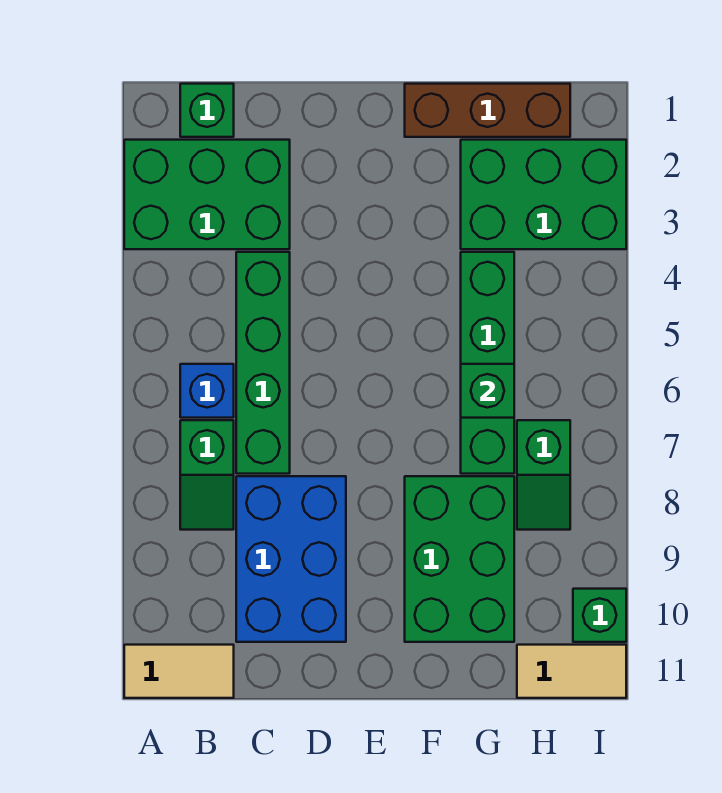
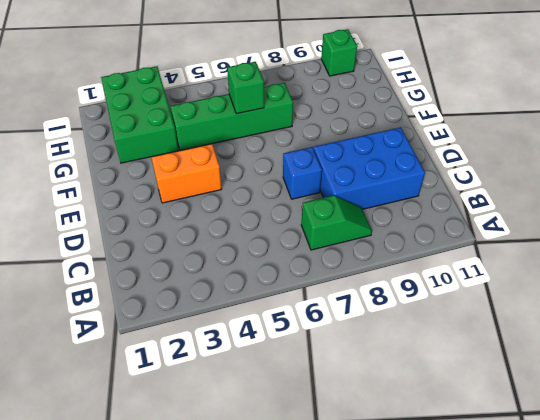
blue brick D7 level 1 -> blue brick B6 level 1
orange brick E3:E4 level 1 -> none
none -> green brick A2:C3 level 1
none -> tan tile A11:B11 level 1
none -> green brick B1 level 1

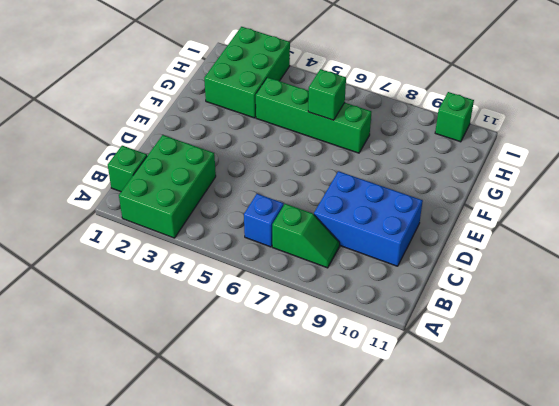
none -> tan tile A11:B11 level 1
none -> green brick C4:C7 level 1
none -> brown brick F1:H1 level 1

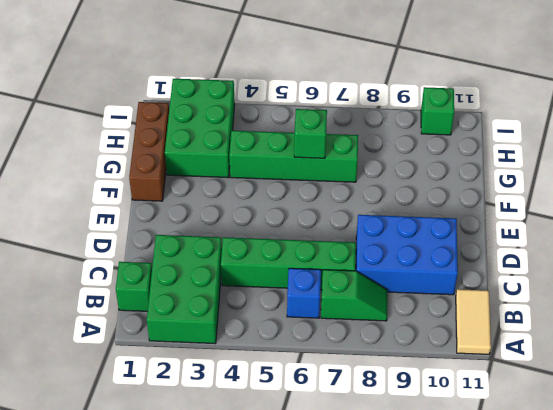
none -> green brick F8:G10 level 1
none -> green slope H7:H8 level 1 top 7
none -> tan tile H11:I11 level 1

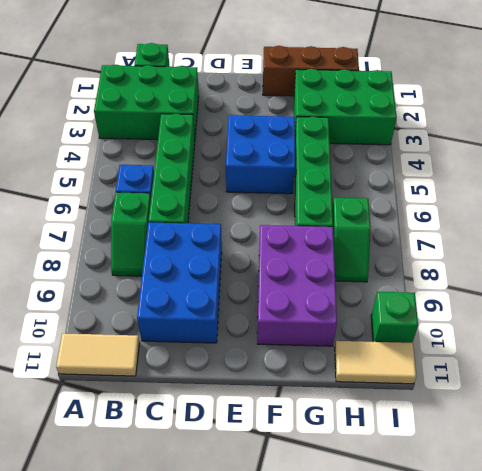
blue brick E4:F5 level 1 -> none
purple brick F8:G10 level 1 -> green brick F8:G10 level 1
none -> green brick G6 level 2

